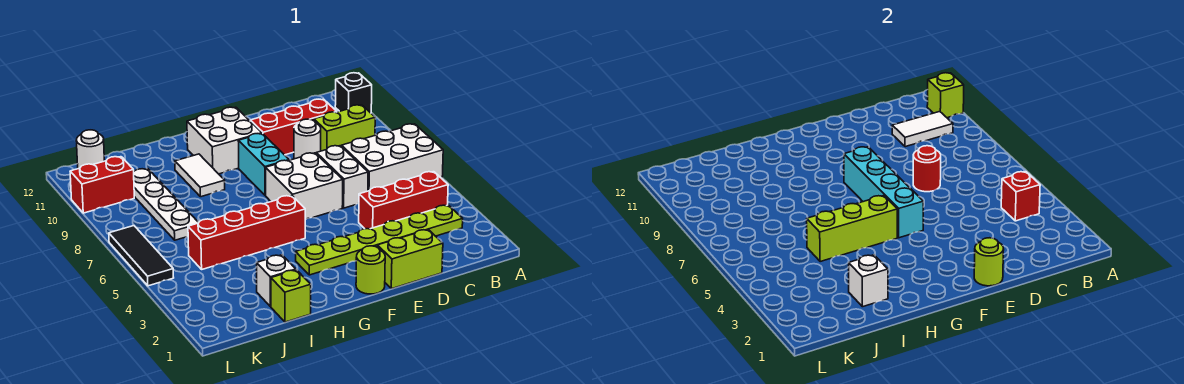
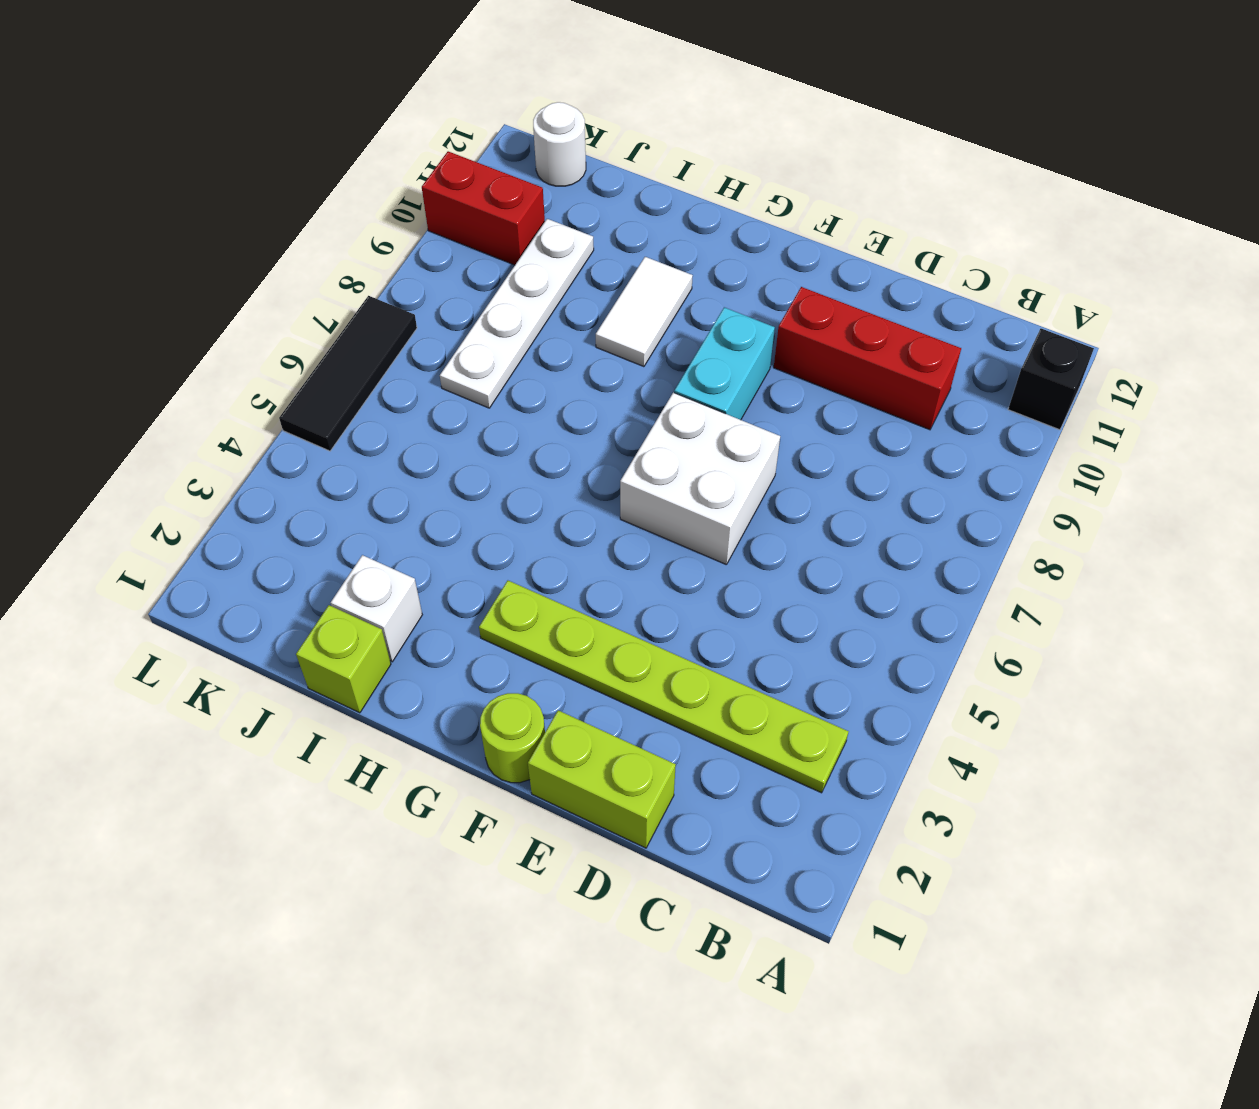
none -> white brick A6:C7 level 1
none -> red brick B4:D4 level 1
none -> lime brick B9:C9 level 1

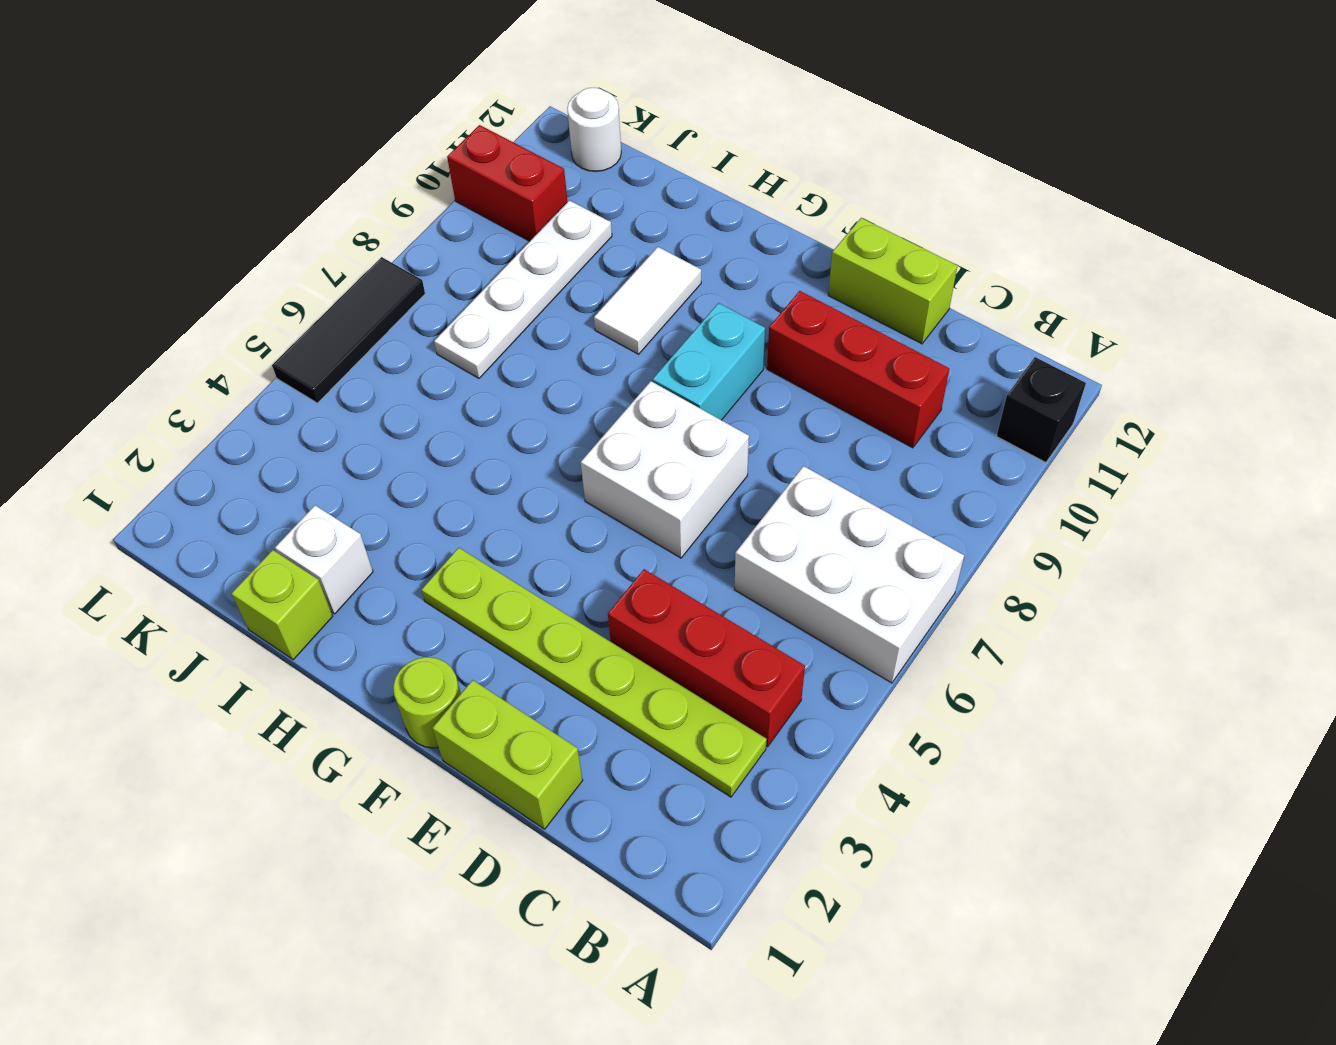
lime brick D12:E12 level 1 -> lime brick B9:C9 level 1
none -> white brick D6:D7 level 1
none -> white round brick D9 level 1
none -> white brick F10:G11 level 1

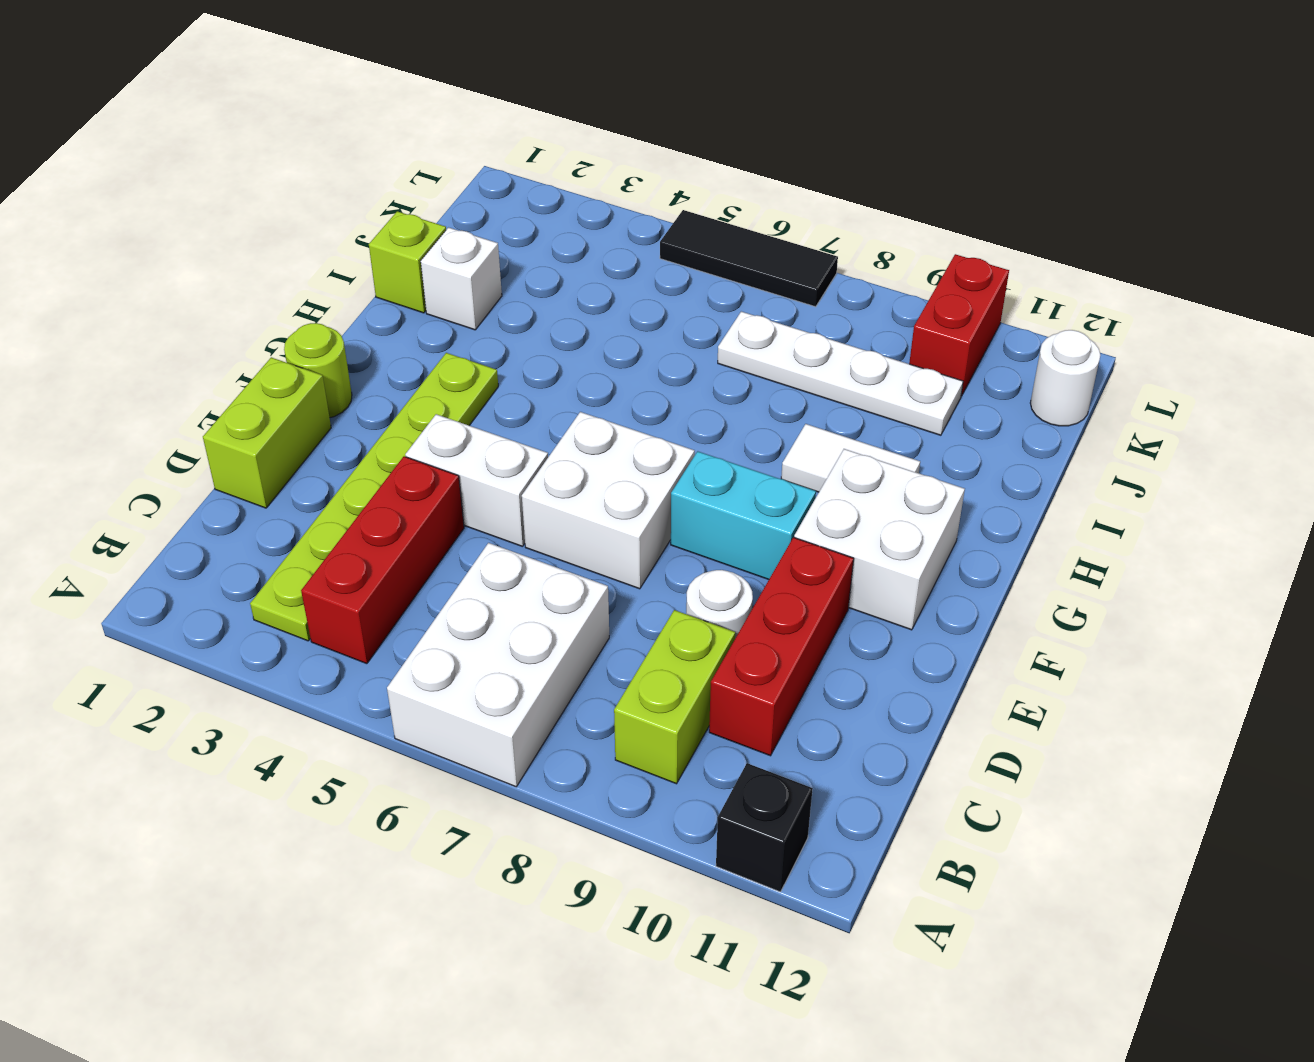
white brick E4:E5 level 1 -> white brick D6:D7 level 1
none -> red brick G5:J5 level 1
none -> lime brick A11 level 2
none -> red brick B4 level 2

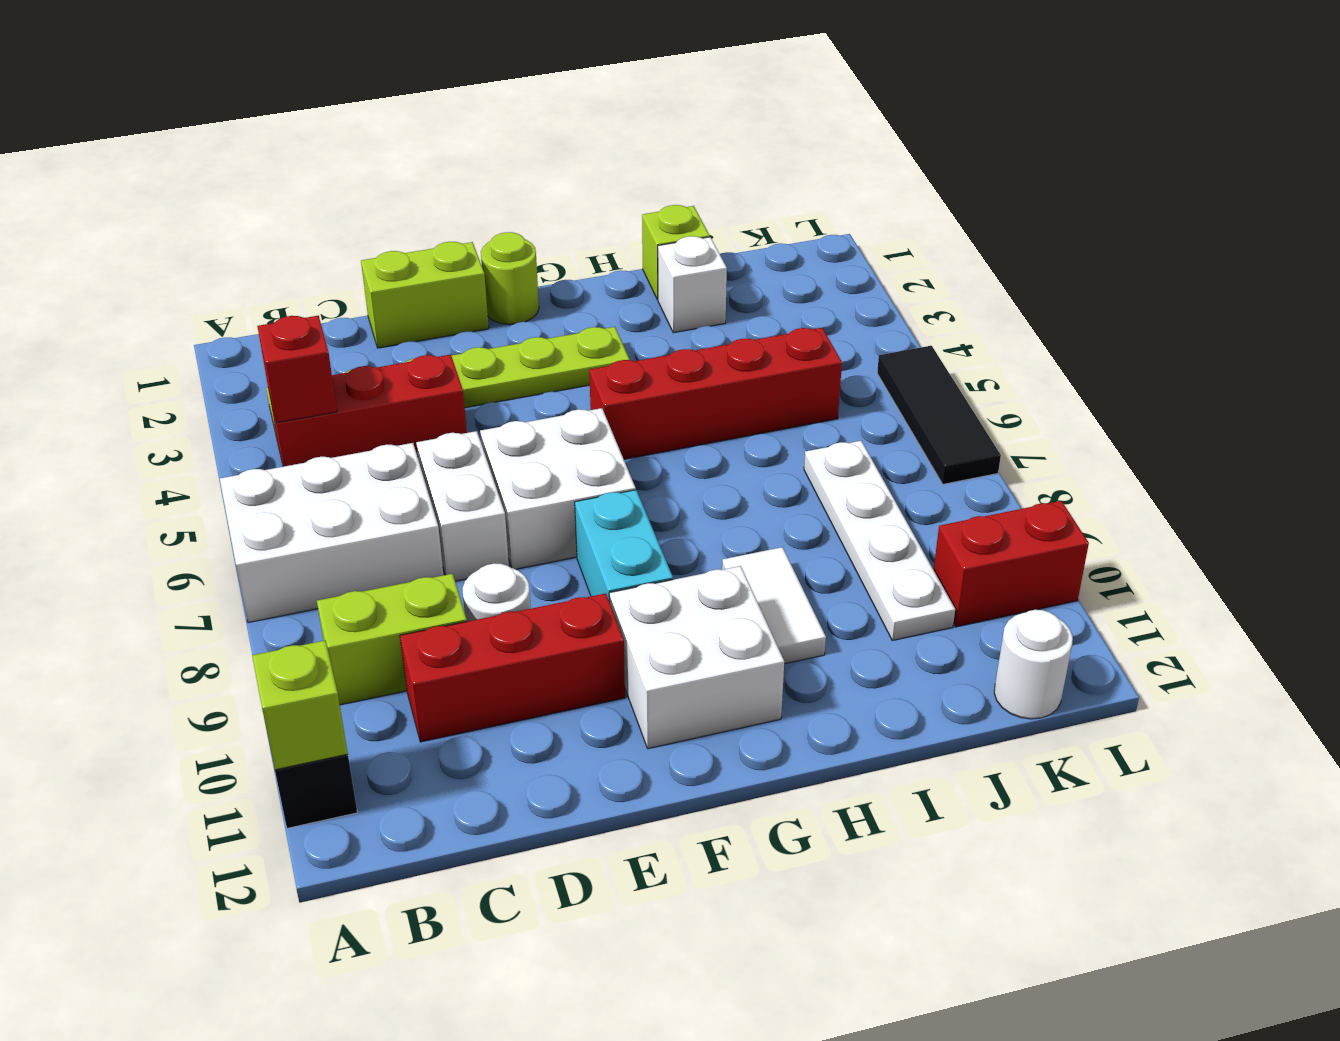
none -> white tile B10:C10 level 2
none -> red round brick D7 level 2
none -> lime round brick E1 level 2

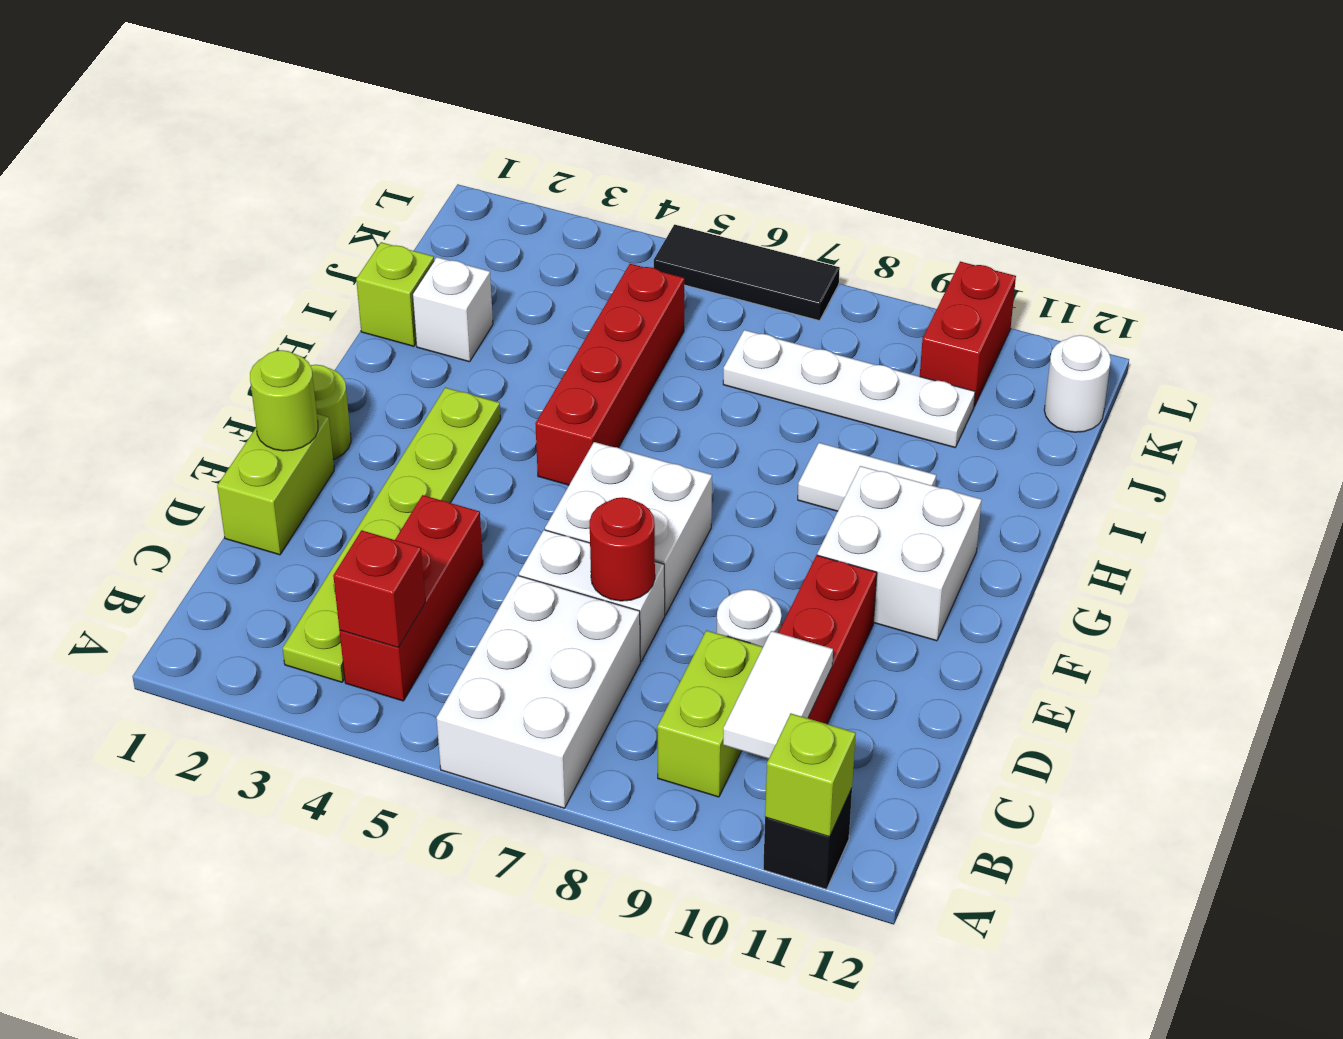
none -> cyan brick F8:F9 level 1
none -> cyan brick F5:F8 level 2
none -> lime brick G5:I5 level 2

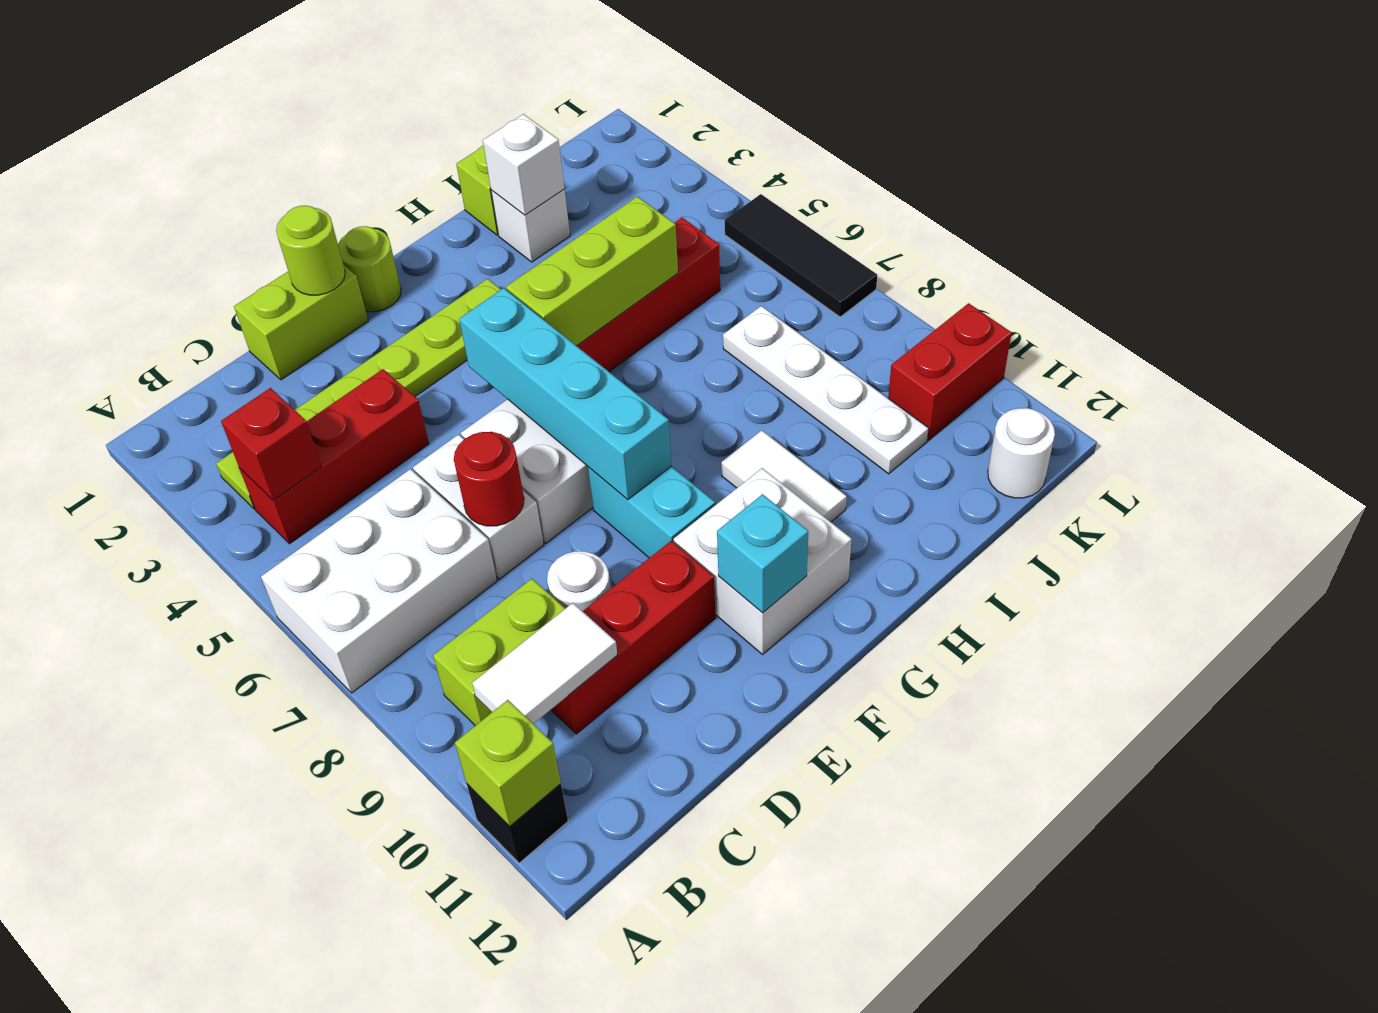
cyan brick F11 level 2 -> none

